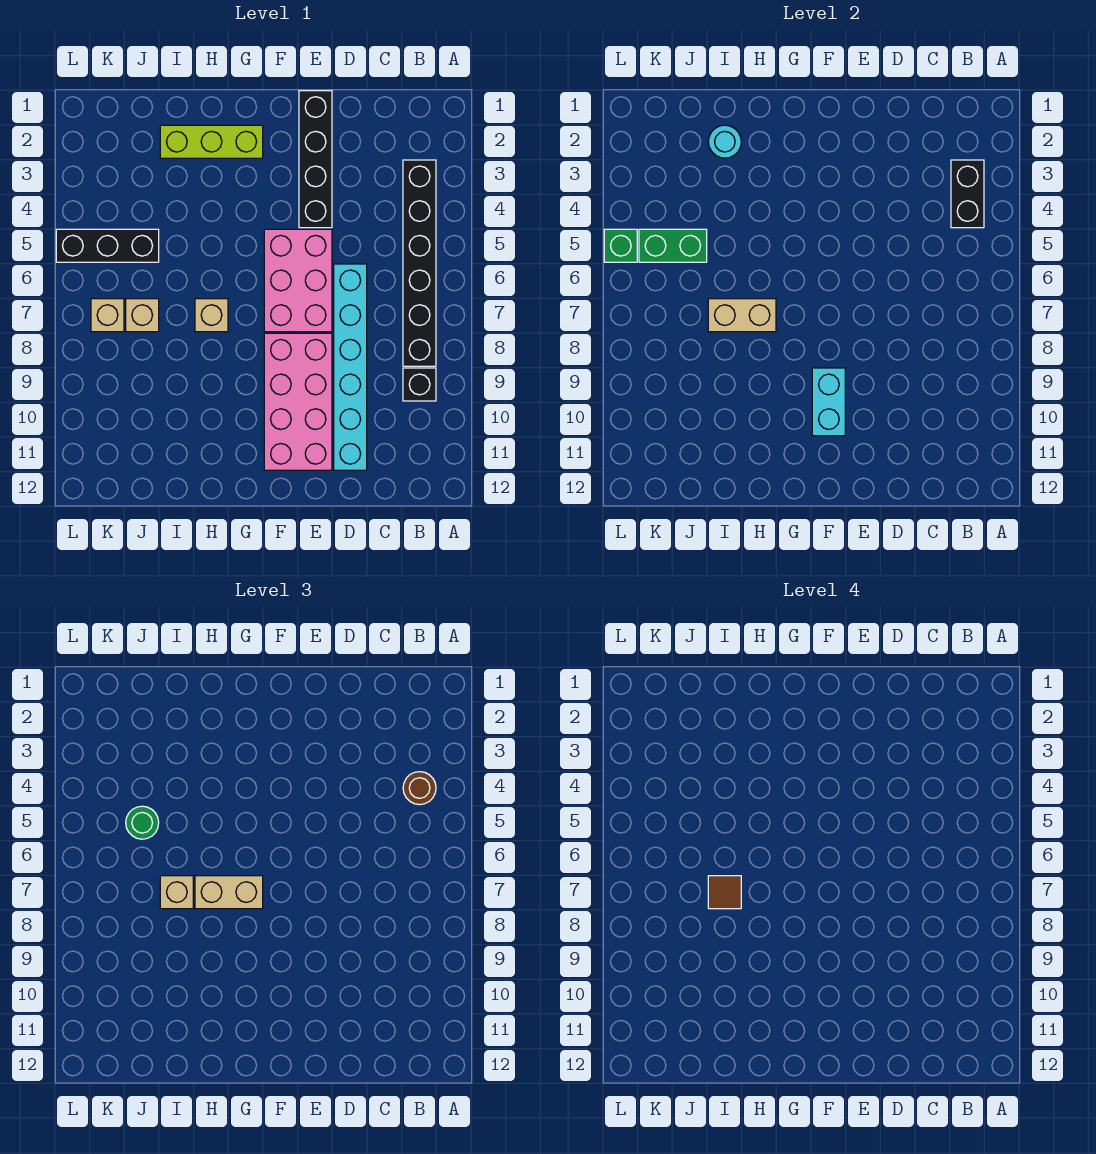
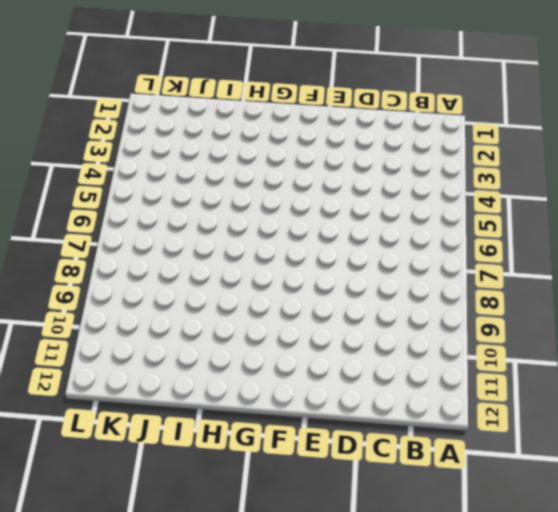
none -> black brick B3:B8 level 1
none -> black brick B9 level 1
none -> cyan brick D6:D11 level 1

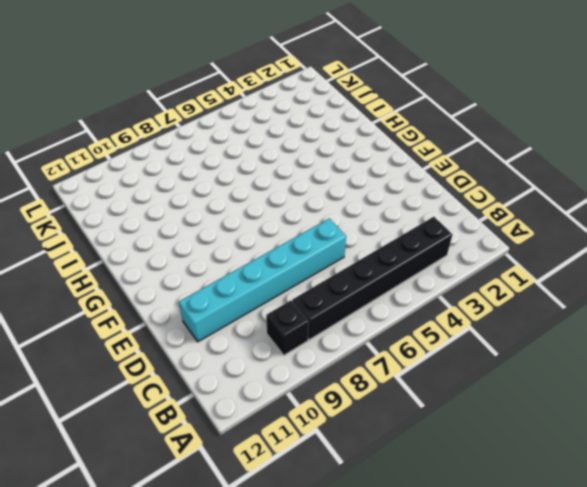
none -> black brick E1:E4 level 1
none -> pink brick E5:F7 level 1
none -> pink brick E8:F11 level 1

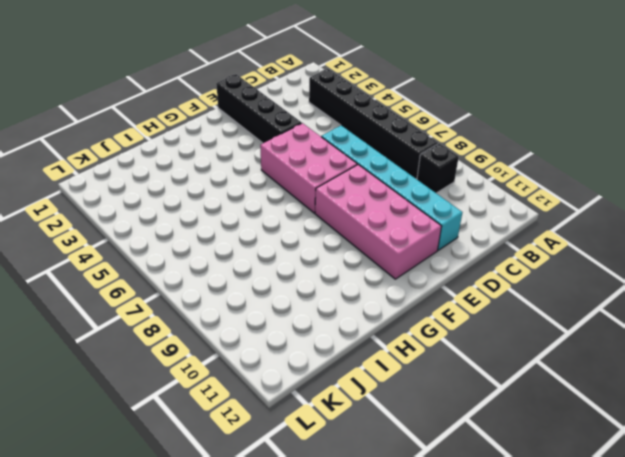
none -> lime brick G2:I2 level 1
none -> tan brick H7 level 1
none -> black brick J5:L5 level 1

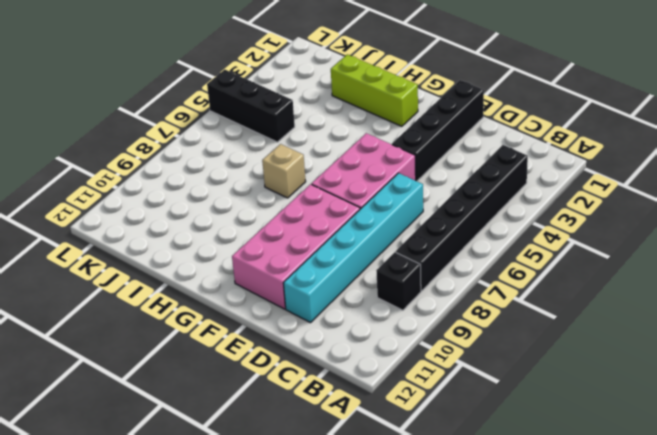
none -> tan brick J7 level 1
none -> tan brick K7 level 1
none -> black brick B3:B4 level 2

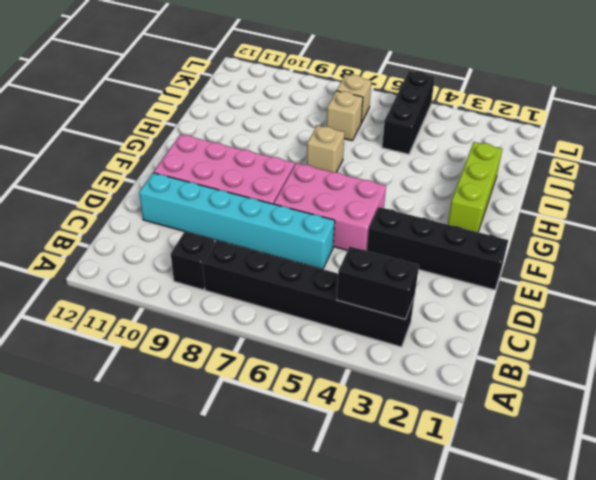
none -> cyan brick F9:F10 level 2
none -> tan brick H7:I7 level 2
none -> cyan round brick I2 level 2

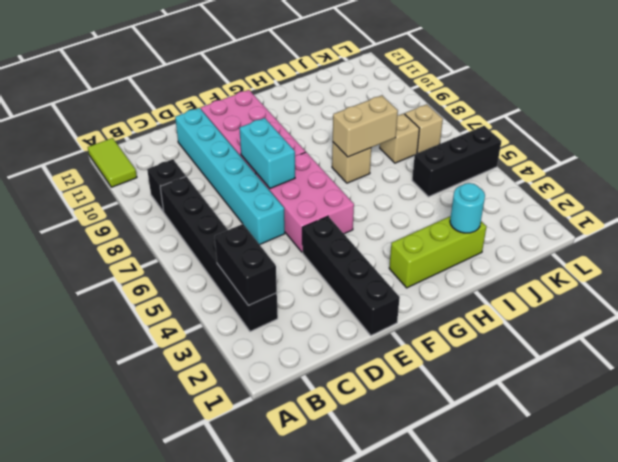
lime tile A11:A12 level 1 -> none
cyan brick E7:E8 level 2 -> cyan brick F9:F10 level 2
none -> green brick J5:K5 level 2
none -> green brick L5 level 2
none -> brown round brick B4 level 3

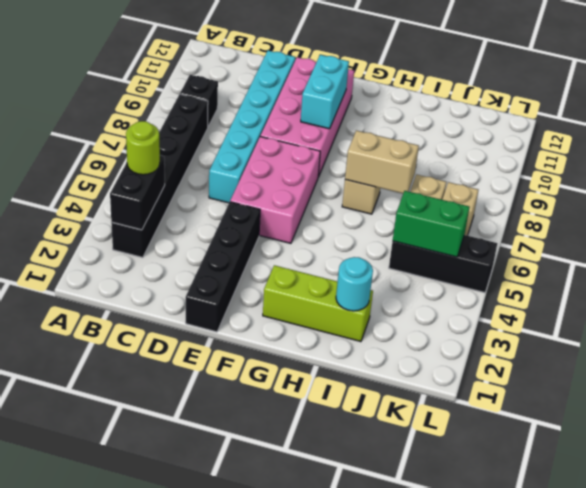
lime round brick B4 level 3 -> brown round brick B4 level 3
none -> green brick L5 level 2
none -> tan brick G7:H7 level 3
none -> tan brick I7 level 3

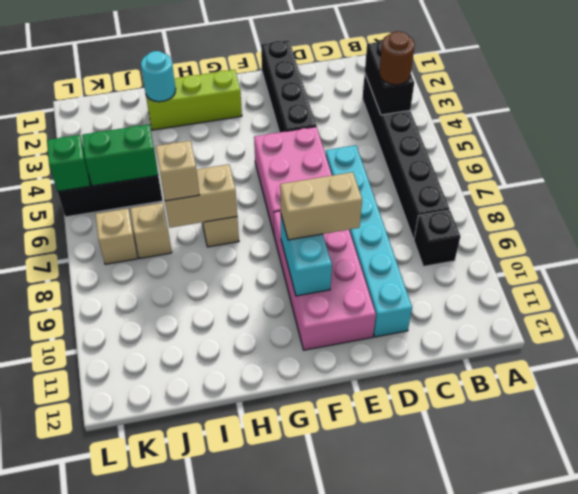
tan brick E9:F9 level 3 -> tan brick G7:H7 level 3
none -> green round brick J5 level 3
none -> brown tile I7 level 4

